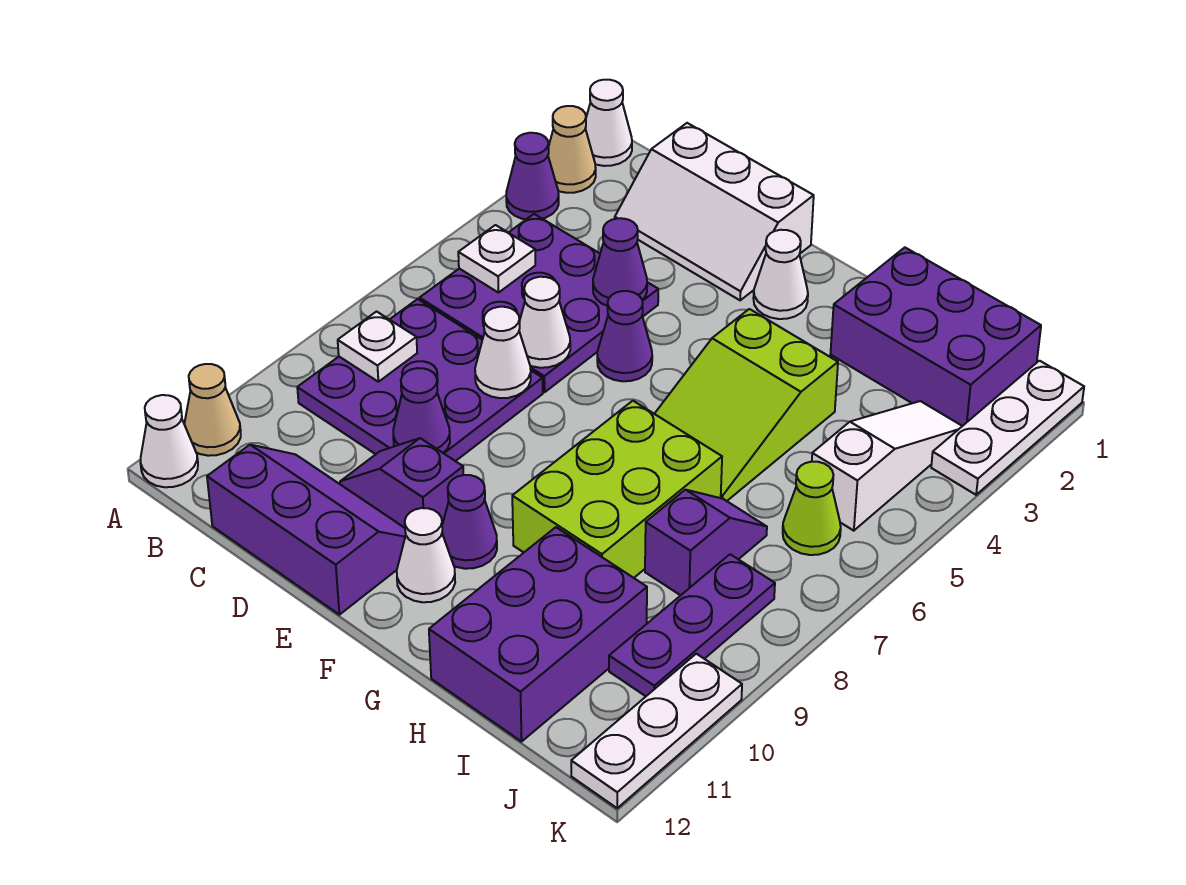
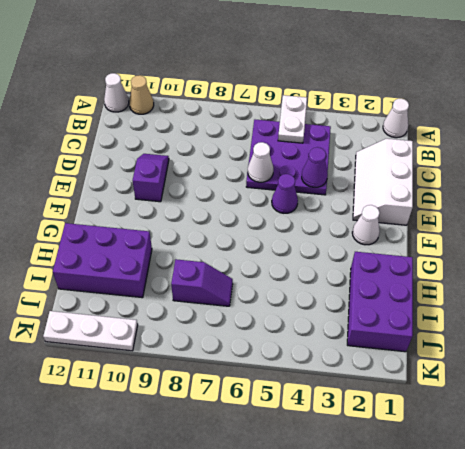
white plate A5:B5 level 2 -> white plate B5 level 2
none -> tan cone A2 level 1
none -> purple cone A3 level 1
none -> purple plate B7:D9 level 1
none -> purple slope C11:E12 level 1 top 12

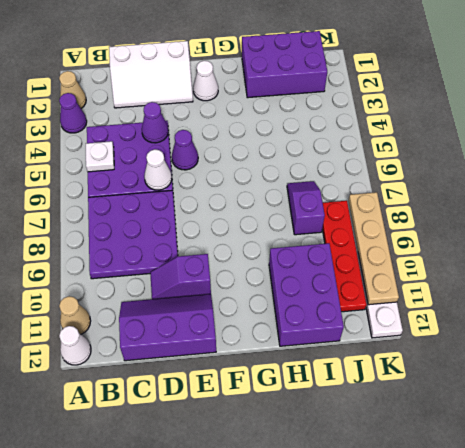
red plate J8:J11 level 1 -> purple plate J8:J10 level 1
tan plate K8:K11 level 2 -> none
none -> white cone A1 level 1
none -> purple cone F10 level 1
none -> white cone F11 level 1
none -> lime slope G4:H6 level 1 top 4

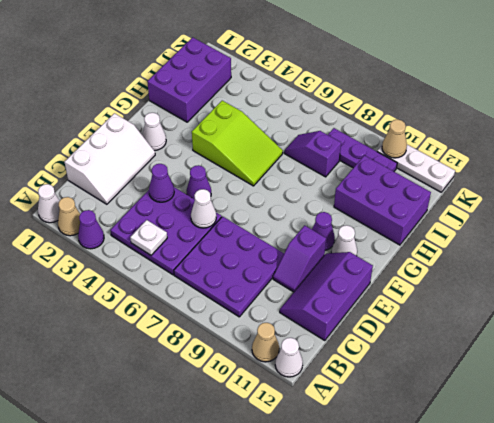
tan cone K10 level 2 -> none
none -> lime brick G7:H9 level 1
none -> white slope J3:J5 level 1 top 5
none -> lime cone J6 level 1
none -> white plate K1:K3 level 1

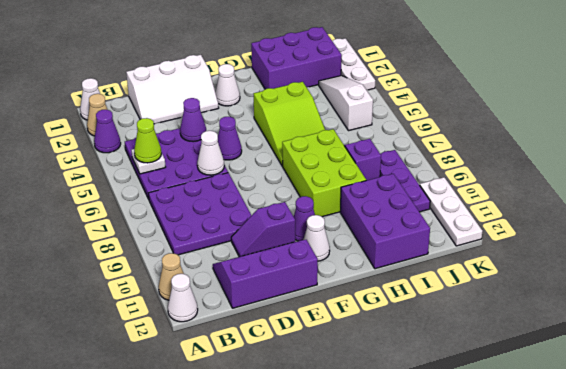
lime cone B5 level 3 -> lime cone J6 level 1
none -> white plate B8 level 2
none -> white cone D7 level 2
none -> purple cone D9 level 2

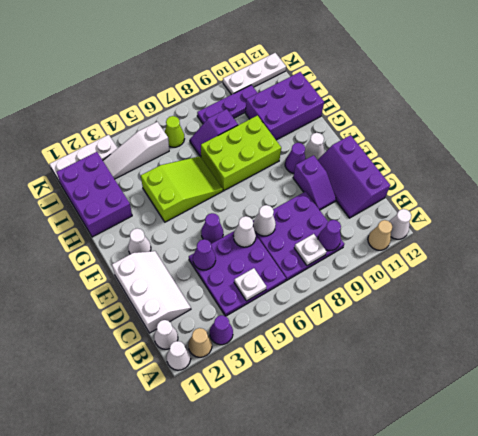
white cone B1 level 1 -> none
purple cone B9 level 2 -> purple cone D9 level 2

